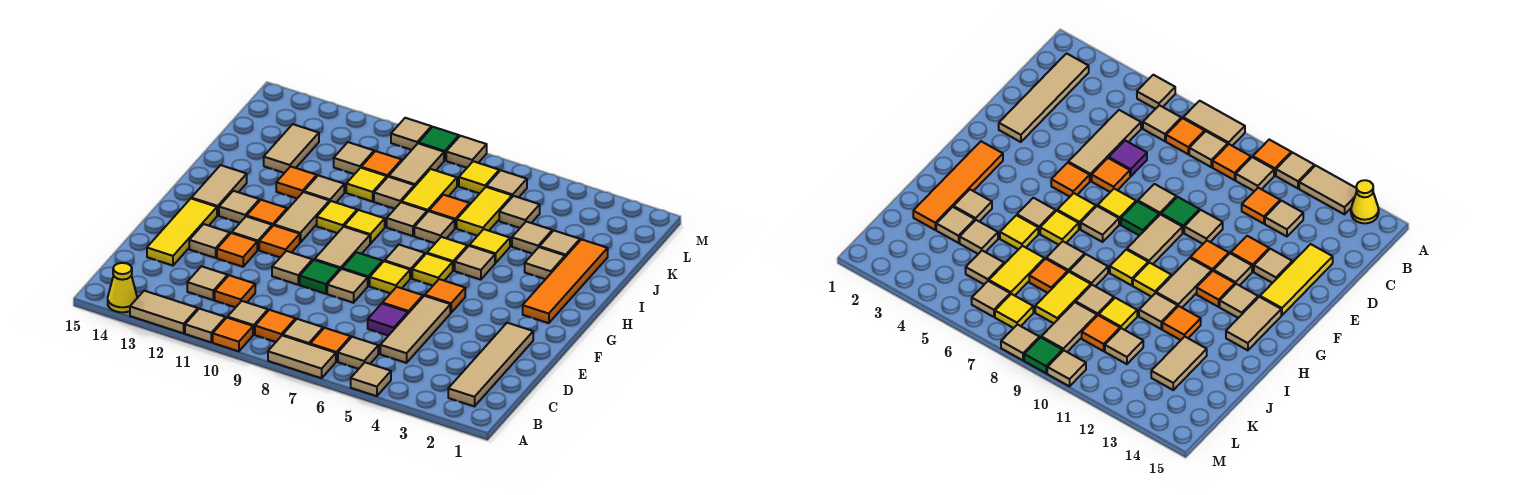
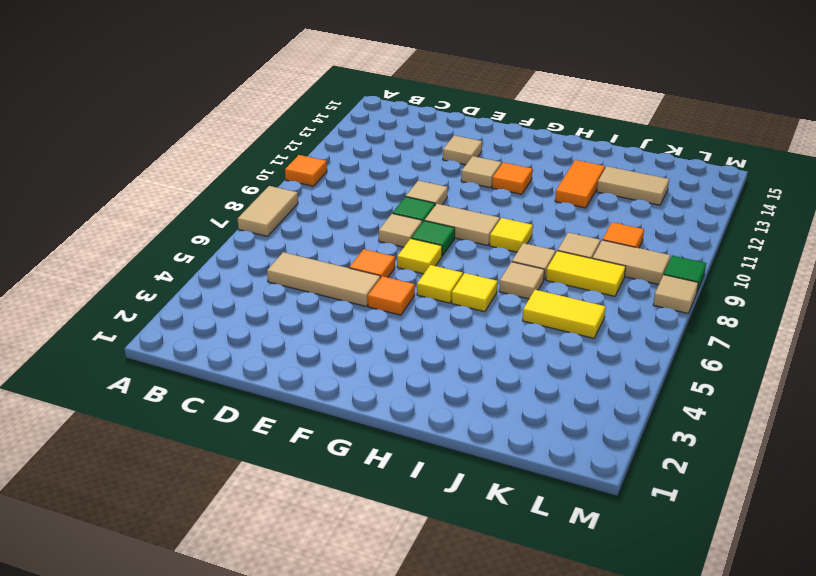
orange tile I12:I13 level 1 -> orange tile I12 level 1
none -> tan tile A5 level 1
none -> tan tile A11 level 1
none -> tan tile A12:A13 level 1
none -> yellow cone A14 level 1

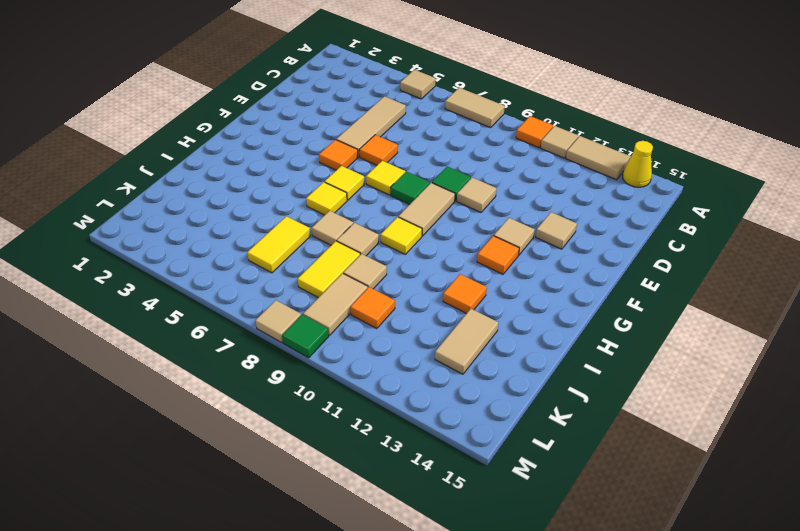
none -> tan tile B2:E2 level 1
none -> tan tile B6 level 1
none -> orange tile B7 level 1
none -> tan tile B8 level 1

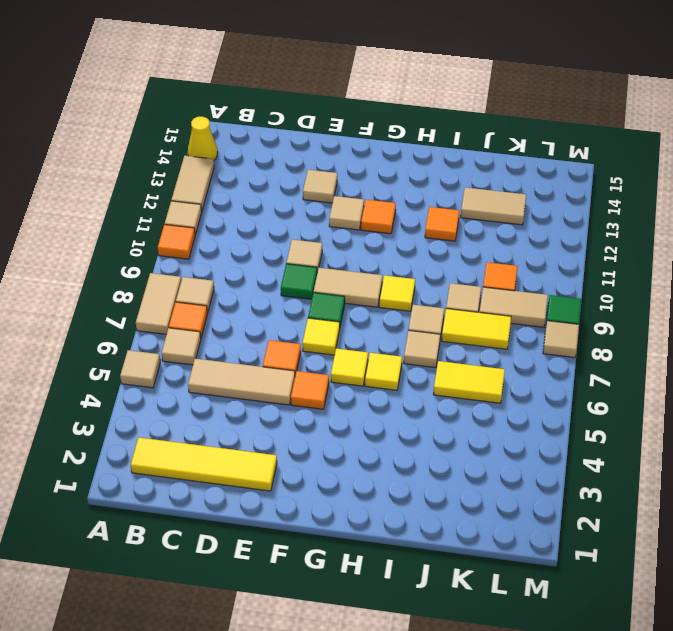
yellow tile B2:E2 level 1 -> tan tile B2:E2 level 1
none -> orange tile B9 level 1
none -> tan tile B10 level 1
none -> orange tile C11 level 1
none -> tan tile C12 level 1

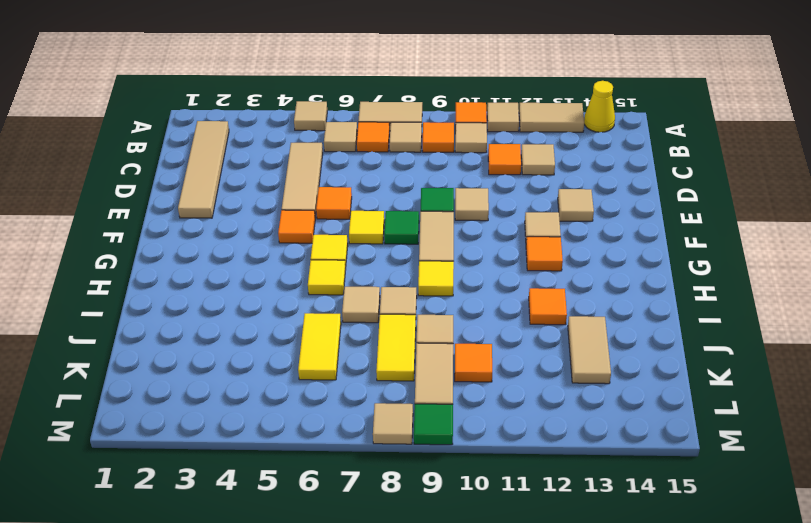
none -> purple tile D6 level 1
none -> yellow tile D14:F14 level 1
none -> tan tile E8 level 1
none -> orange tile E12 level 1

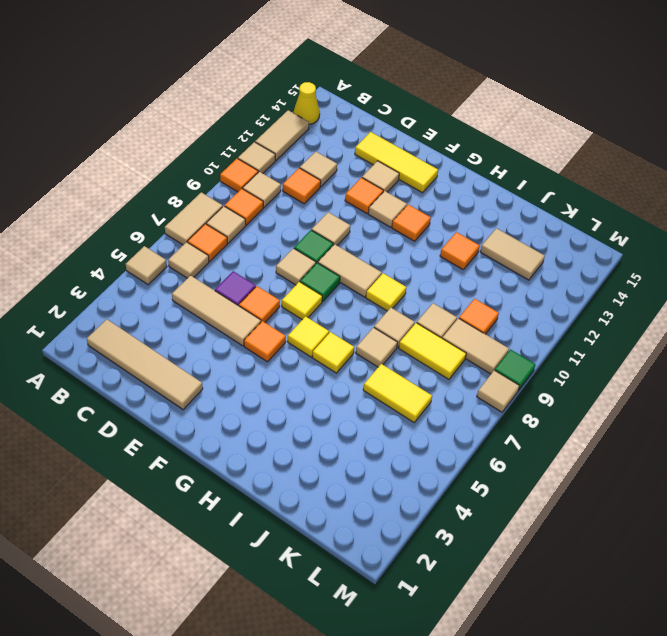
none -> orange tile F11 level 1
none -> orange tile G2:J2 level 1
none -> tan tile G7 level 1
none -> tan tile G11:H11 level 1

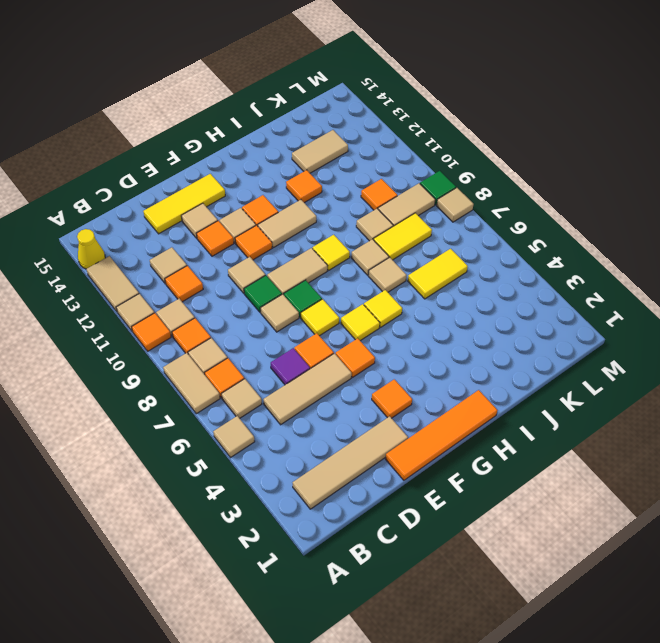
orange tile E1:H1 level 1 -> orange tile G2:J2 level 1
orange tile F3 level 1 -> orange tile J7 level 1
none -> tan tile G7 level 1
none -> tan tile G13 level 1
none -> tan tile G14:H14 level 1
none -> tan tile H5 level 1

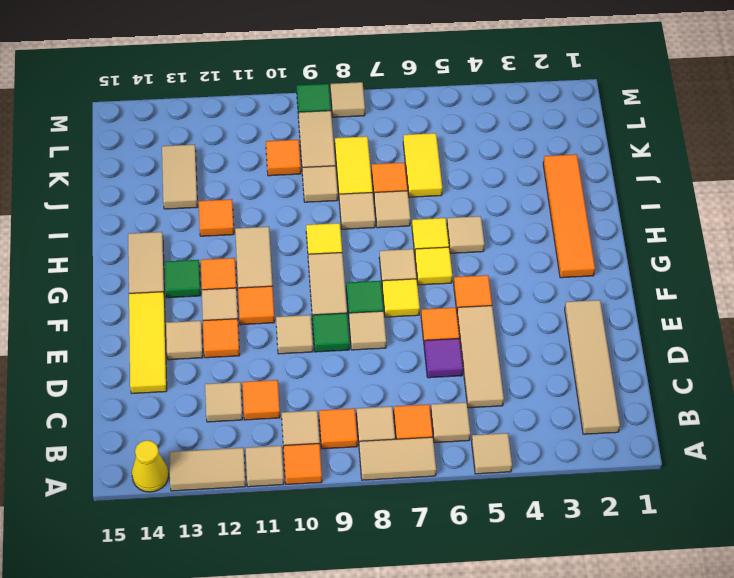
green tile G13 level 1 -> tan tile G13 level 1
none -> yellow tile H10 level 1
none -> tan tile I3 level 1
none -> yellow tile I5 level 1
none -> tan tile I11 level 1

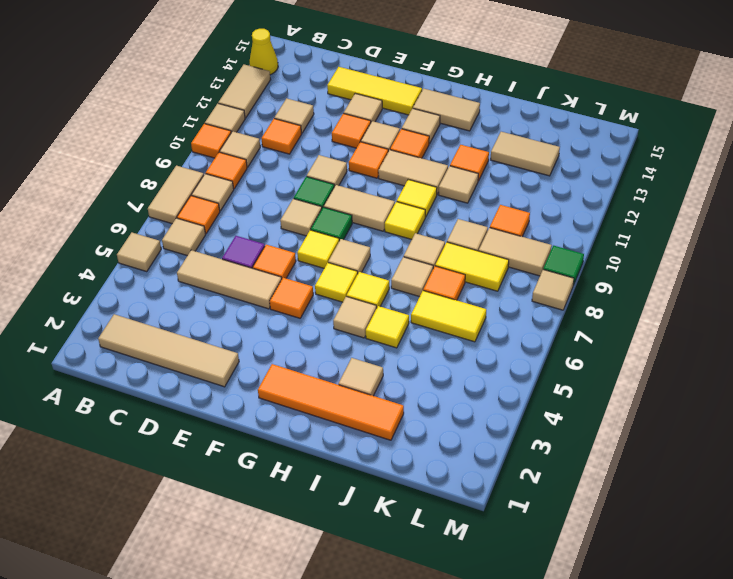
none -> tan tile J3 level 1
none -> tan tile J4 level 1
none -> yellow tile J10 level 1
none -> tan tile K5 level 1

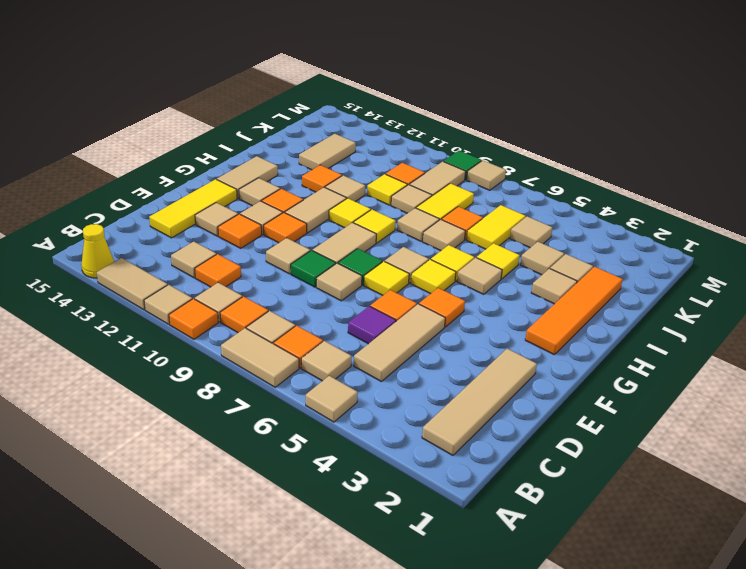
none -> tan tile K11 level 1
none -> tan tile L6 level 1
none -> yellow tile L7 level 1
none -> tan tile M10 level 1

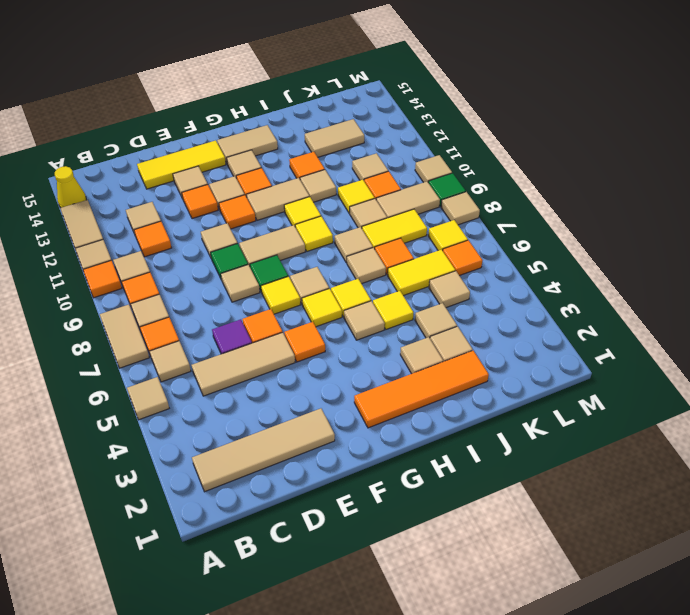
orange tile L6 level 1 -> tan tile L6 level 1

